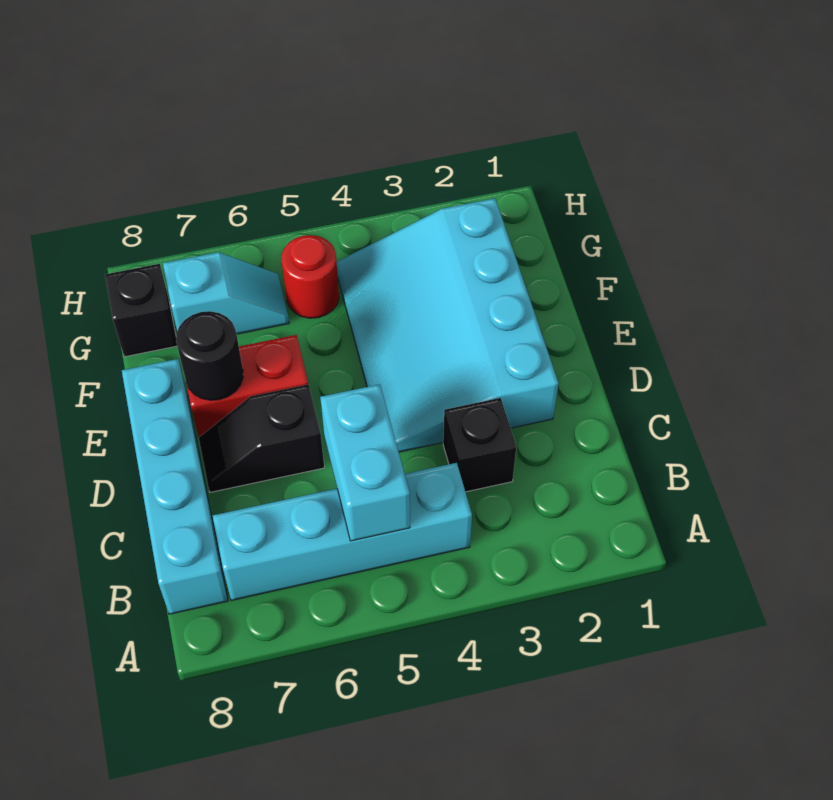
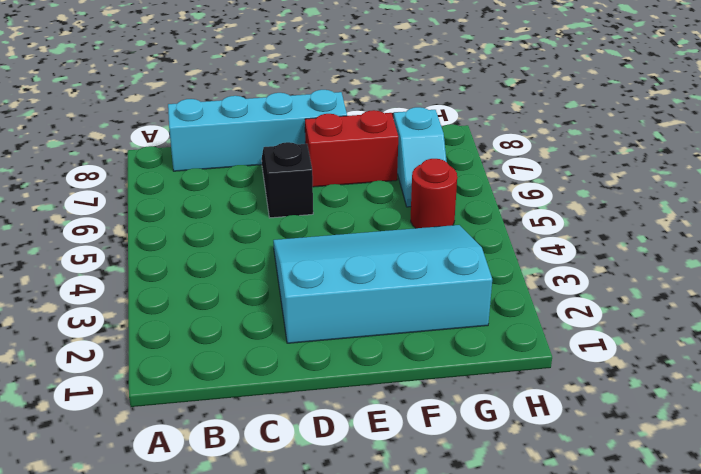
red brick E7:F7 level 1 -> red brick E6:E7 level 1
none -> cyan brick B4:B7 level 1
none -> black brick C3 level 1

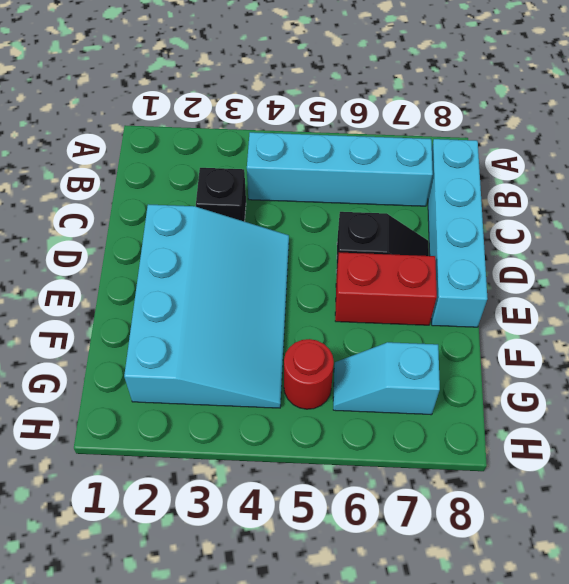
none -> black brick G8 level 1
none -> cyan brick B5:C5 level 2

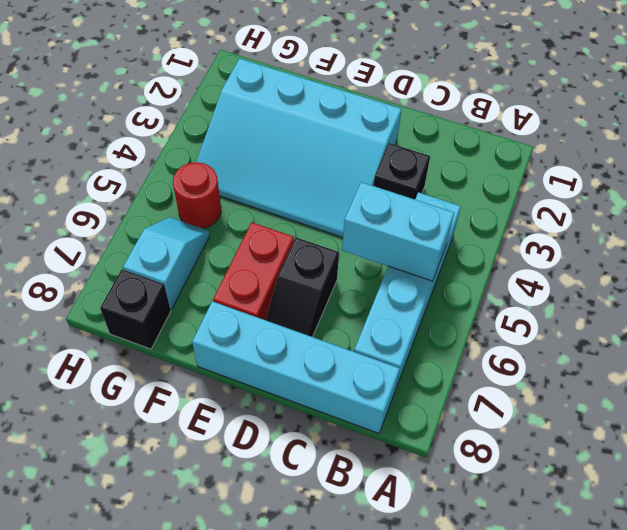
none -> black round brick E7 level 2

